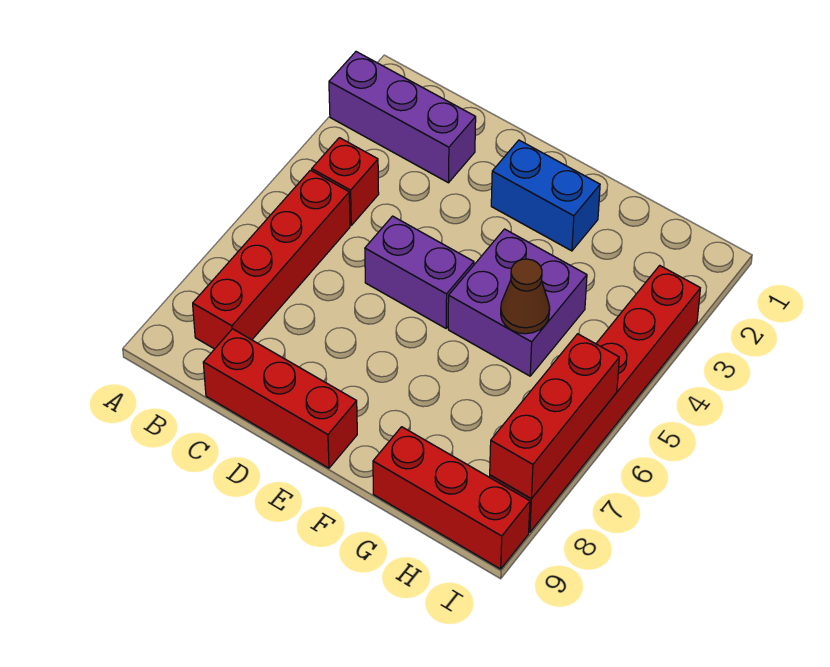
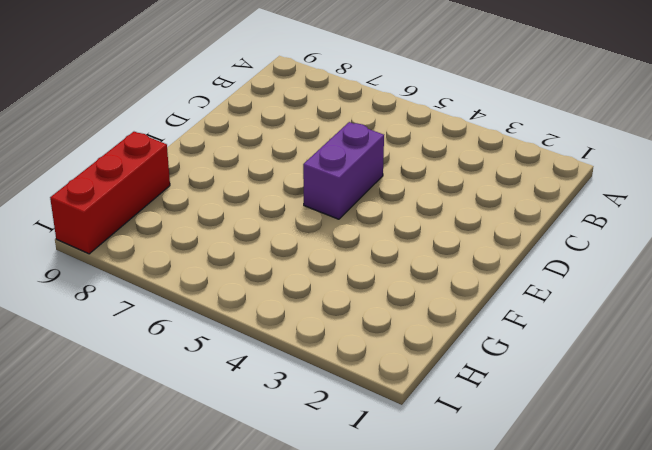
none -> purple brick A2:C2 level 1
none -> red brick B4 level 1

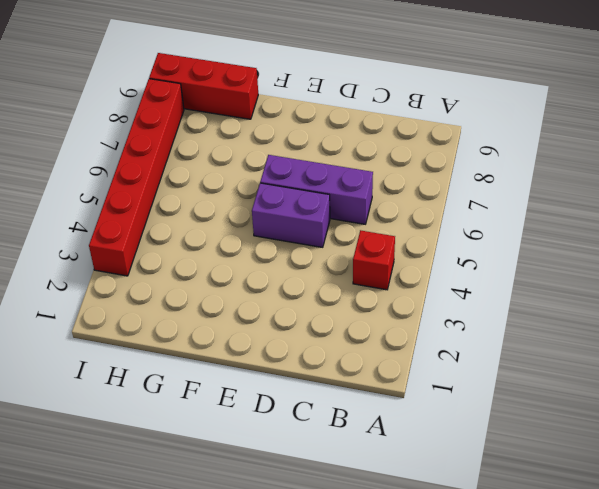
purple brick C6:E6 level 1 -> purple brick A2:C2 level 1
none -> red brick B5:B8 level 1
none -> red brick C9:E9 level 1

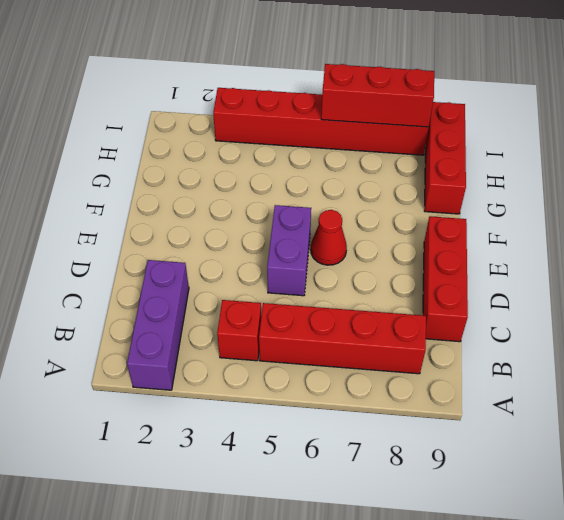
red cone E6 level 1 -> none
none -> blue brick E2:F2 level 1
none -> purple brick F4:G5 level 1

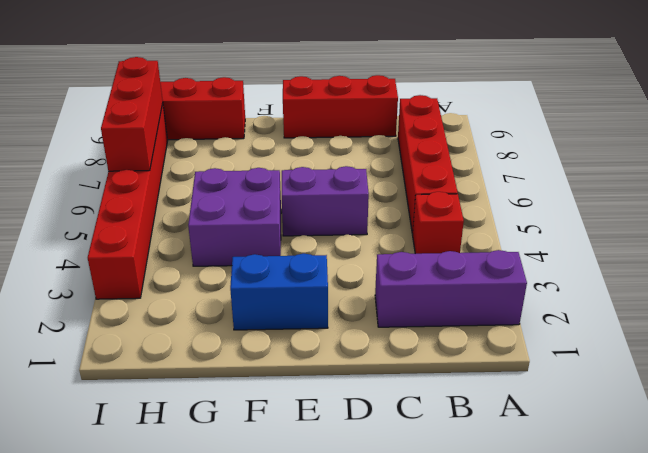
none -> brown cone G5 level 2

